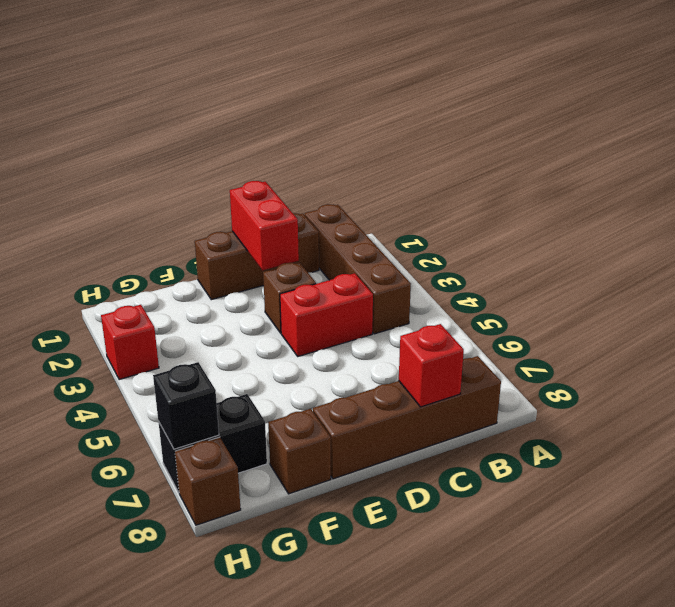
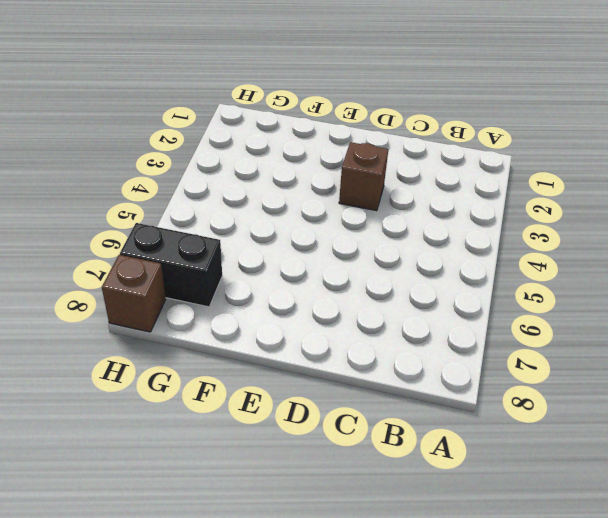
none -> brown brick B1:B4 level 1
none -> brown brick B8:E8 level 1
none -> brown brick C1:E1 level 1

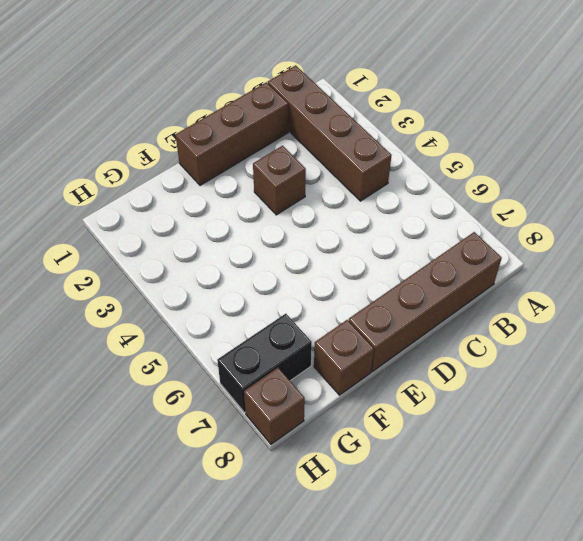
none -> red brick C4:D4 level 1
none -> red brick H3 level 1
none -> red brick C8 level 2

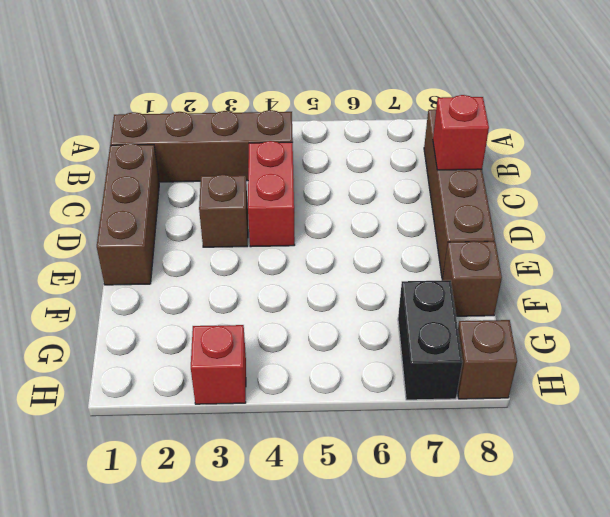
none -> red brick D1:D2 level 2
none -> black brick H7 level 2

